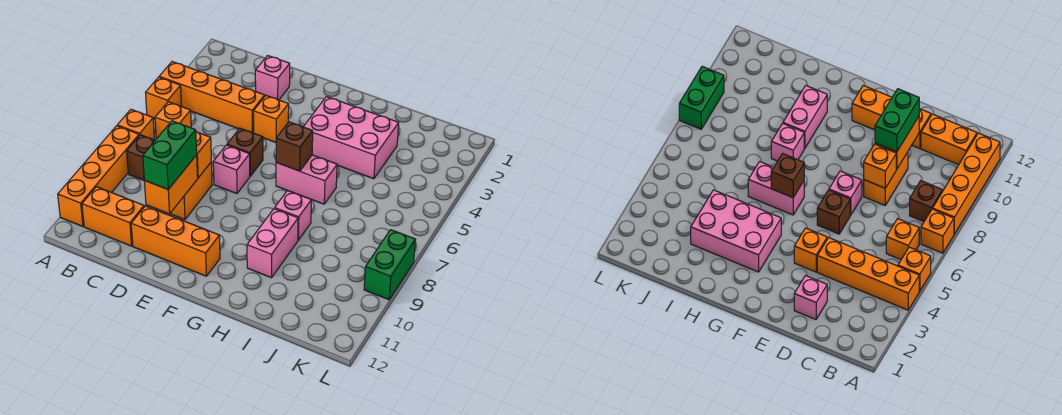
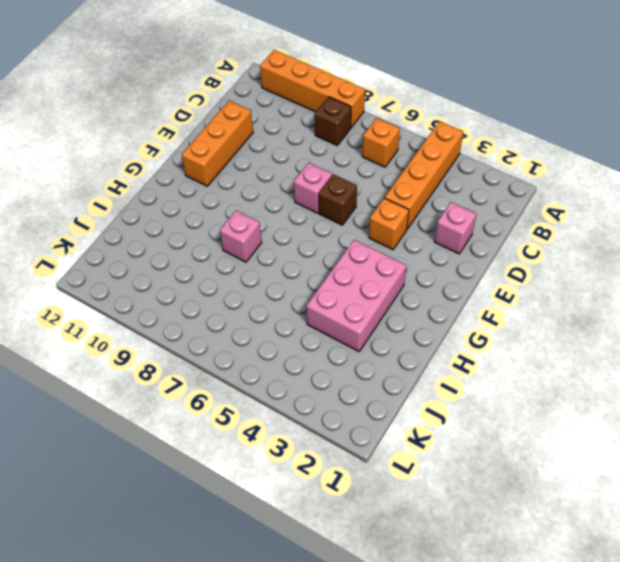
none -> orange brick A5 level 1
none -> orange brick A7 level 1
none -> orange brick B11:C11 level 1

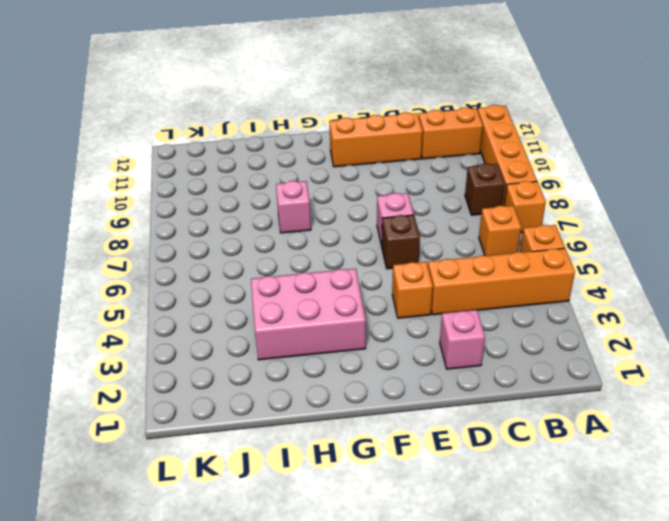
none -> orange brick D8:D9 level 1
none -> pink brick G6:H6 level 1
none -> pink brick H9:H10 level 1

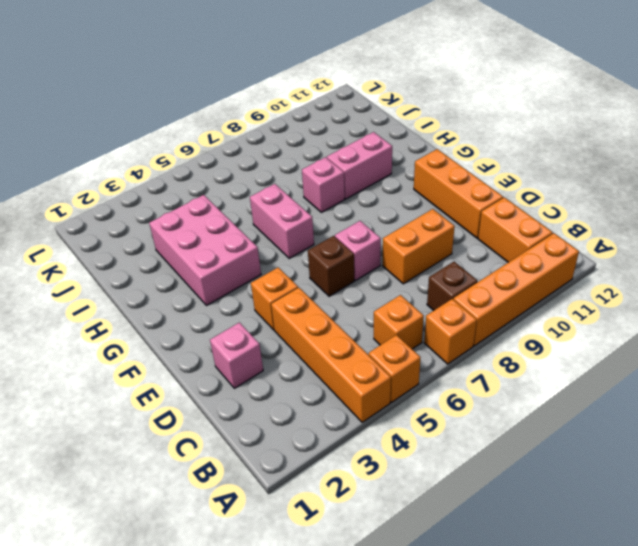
none -> green brick L8:L9 level 1
none -> orange brick D8 level 2
none -> orange brick D9:D10 level 2

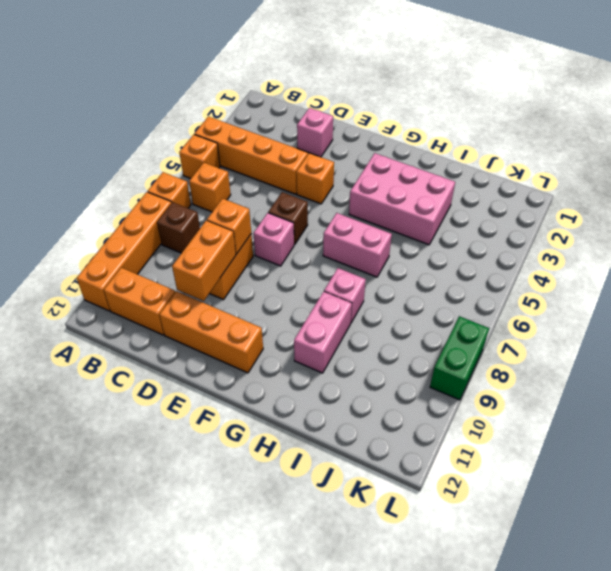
none -> brown brick G6 level 2
none -> green brick D9:D10 level 3

